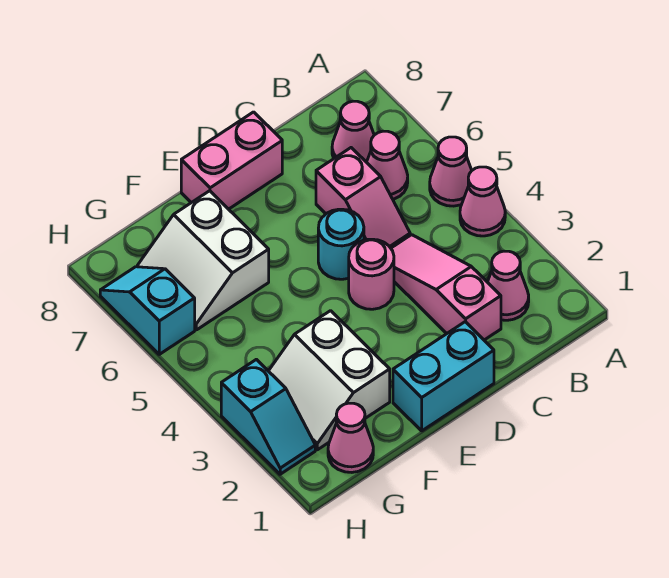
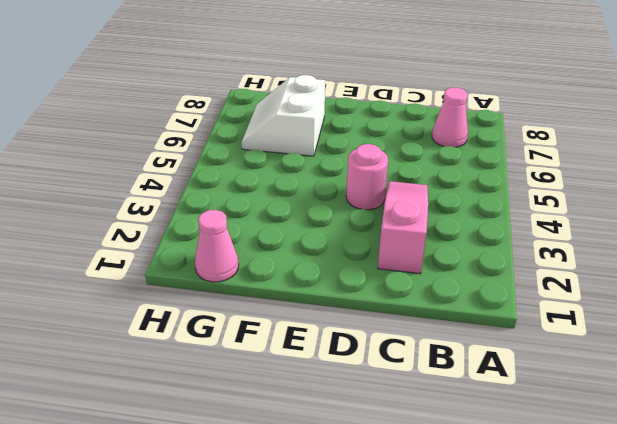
none -> pink cone A4 level 1
none -> pink cone A5 level 1
none -> pink cone B2 level 1

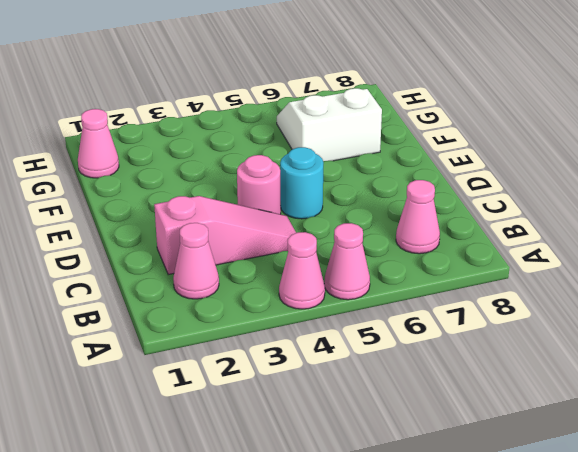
none -> pink cone B6 level 1
none -> pink slope C5:C6 level 1 top 6
none -> cyan brick D1:E1 level 1

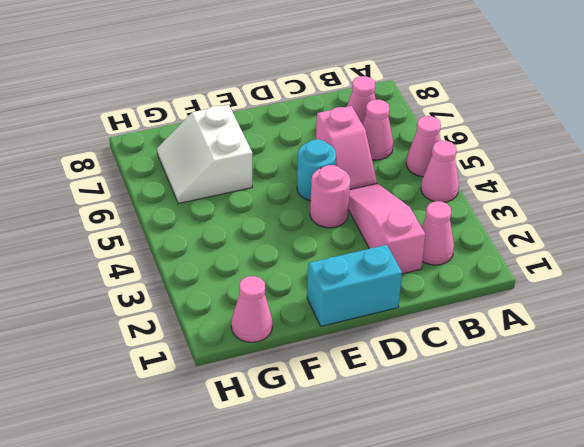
none -> pink brick D8:E8 level 1
none -> white slope F2:G3 level 1 top F
none -> cyan slope H2:H3 level 1 top 3

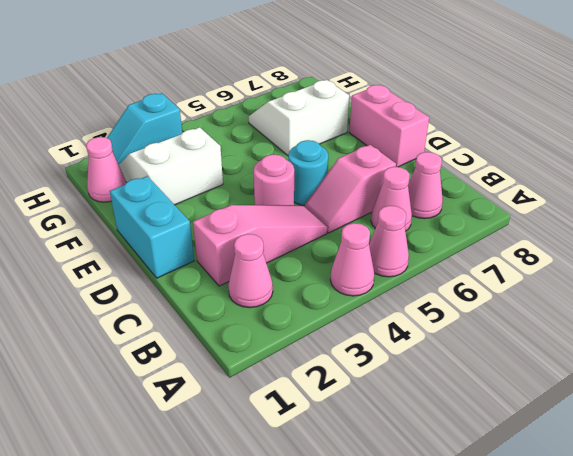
none -> cyan slope H6:H7 level 1 top 6

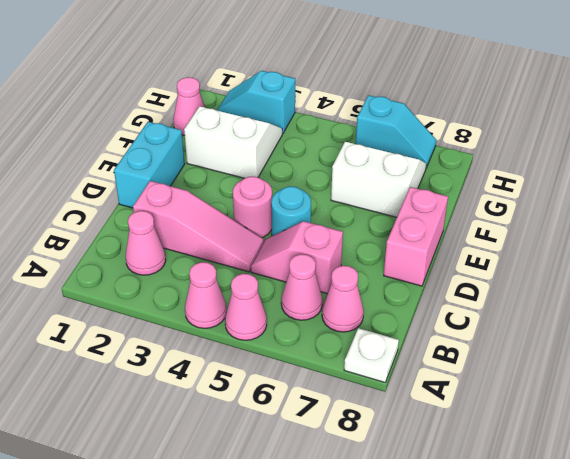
white plate A8 level 1 -> none

